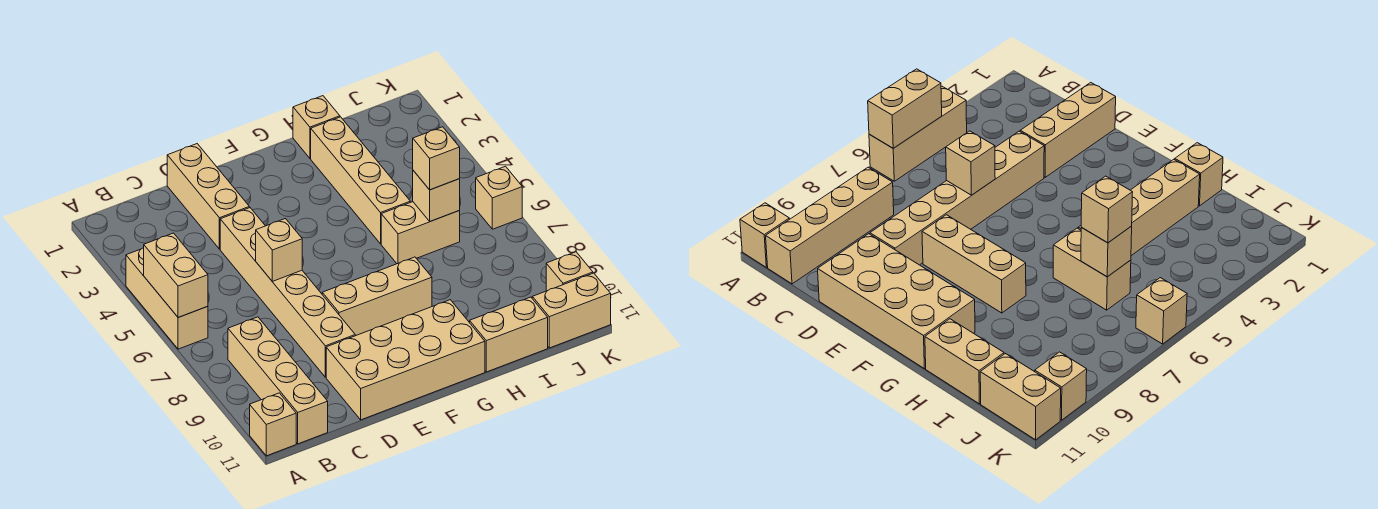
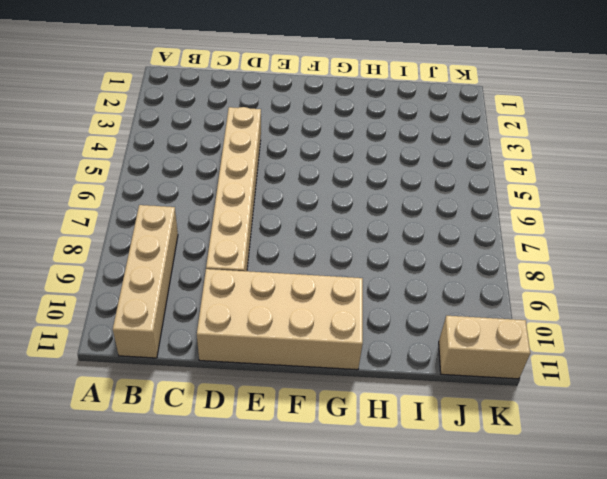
none -> tan brick A4:A6 level 1
none -> tan brick A11 level 1
none -> tan brick D1:D3 level 1

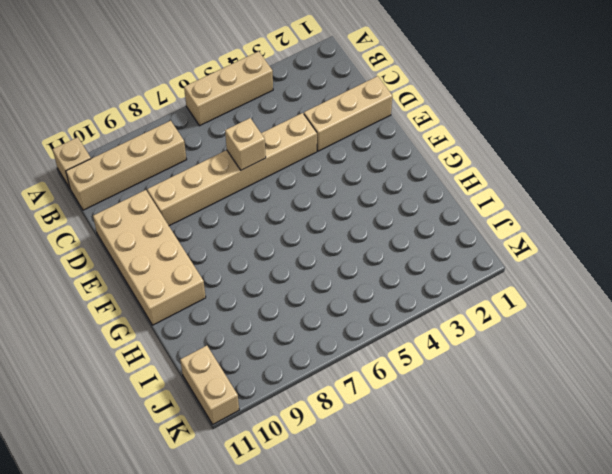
none -> tan brick E8:G8 level 1
none -> tan brick H1 level 1
none -> tan brick H2:H5 level 1

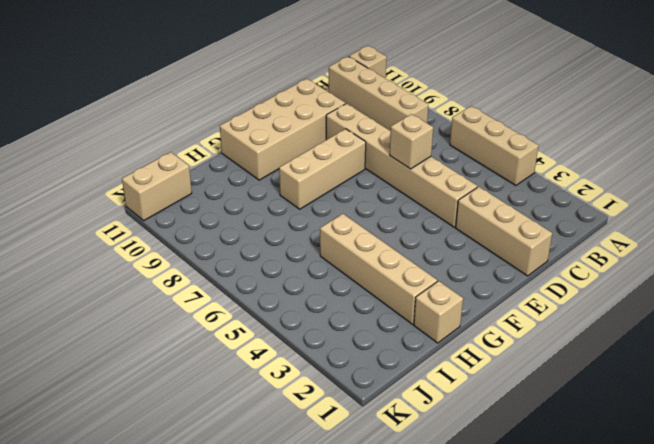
none -> tan brick H6:I6 level 1
none -> tan brick H11:I11 level 1
none -> tan brick K6 level 1

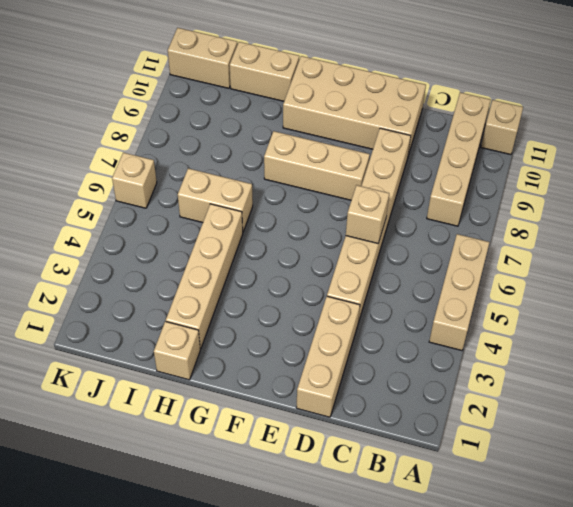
none -> tan brick K10 level 1
none -> tan brick A5:A6 level 2
none -> tan brick I6 level 2

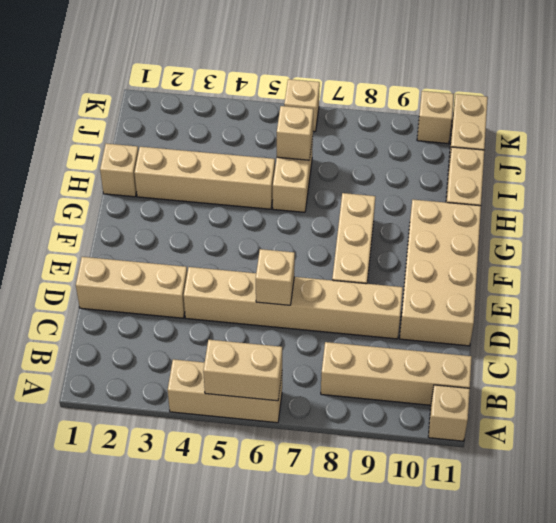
none -> tan brick I6 level 3

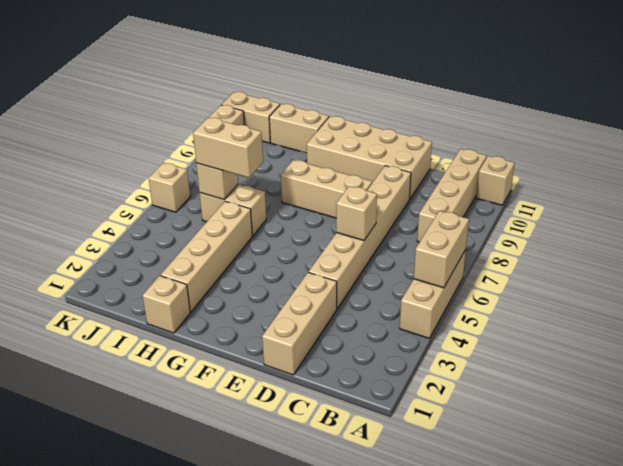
tan brick H6:I6 level 3 -> tan brick I6 level 3

